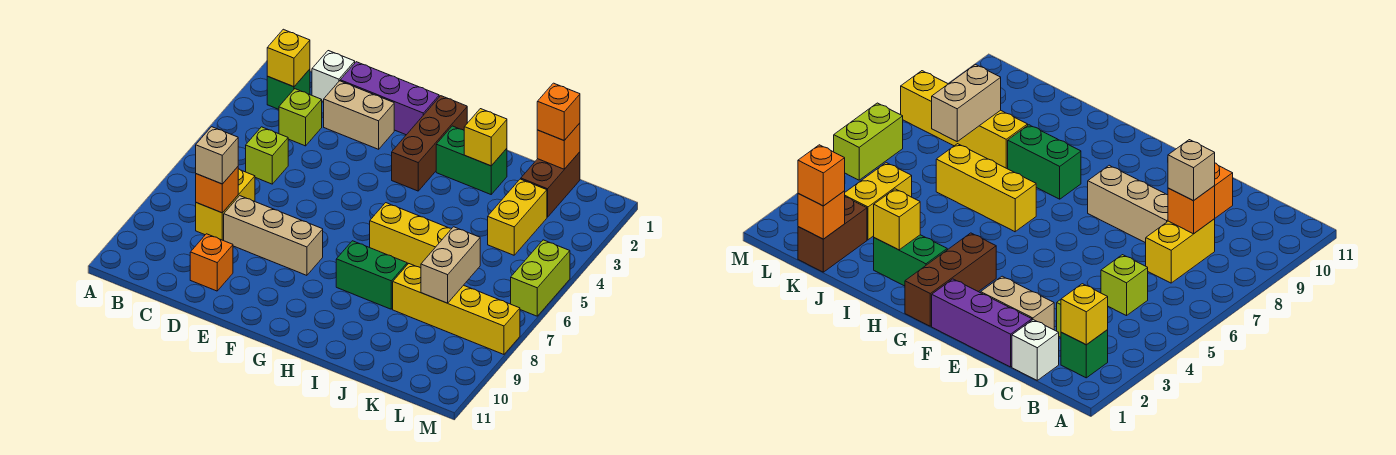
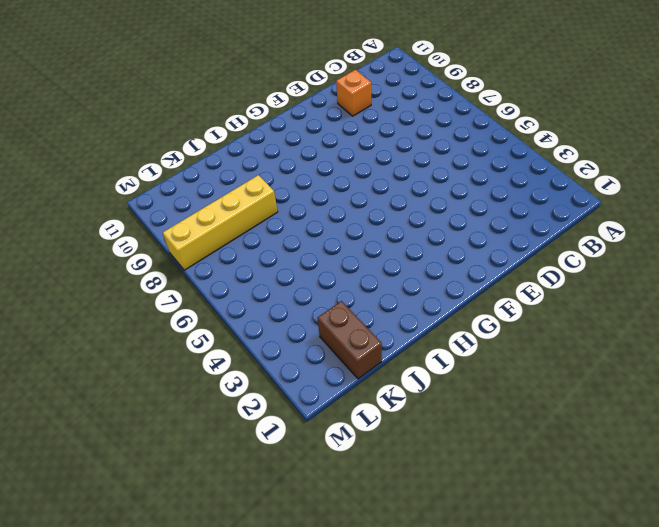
none -> green brick B2 level 1
none -> white brick C1 level 1
none -> lime brick C3 level 1

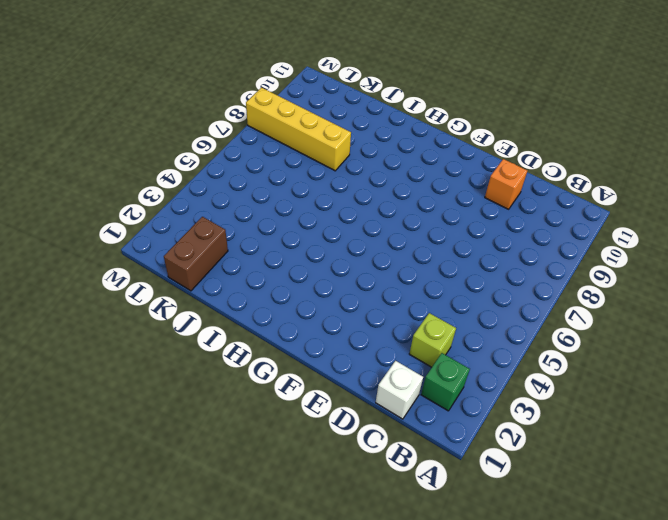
none -> lime brick C5 level 1
none -> yellow brick C7:C8 level 1
none -> purple brick D1:F1 level 1

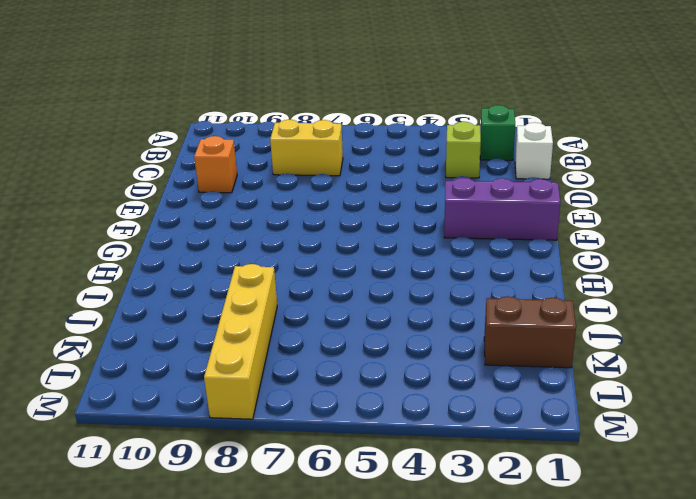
purple brick F1:F3 level 1 -> purple brick D1:F1 level 1
none -> lime brick C5 level 1
none -> tan brick D2:E2 level 1
none -> tan brick D8:F8 level 1

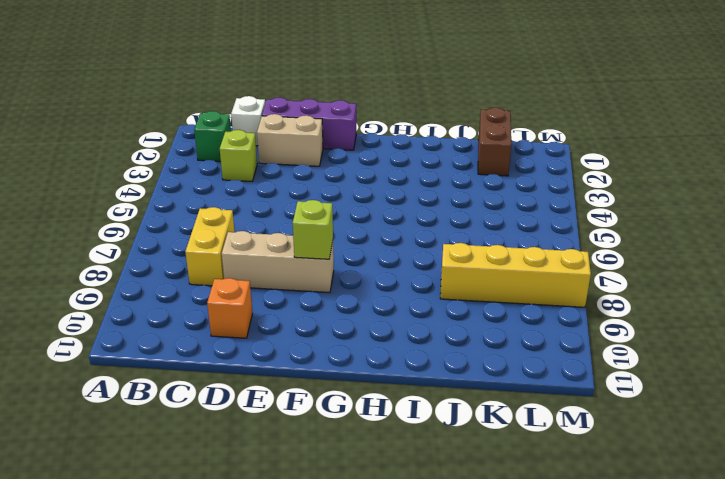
lime brick F8 level 2 -> lime brick C5 level 1
none -> brown brick G1:G3 level 1
none -> green brick H2:I2 level 1
none -> yellow brick H6:J6 level 1

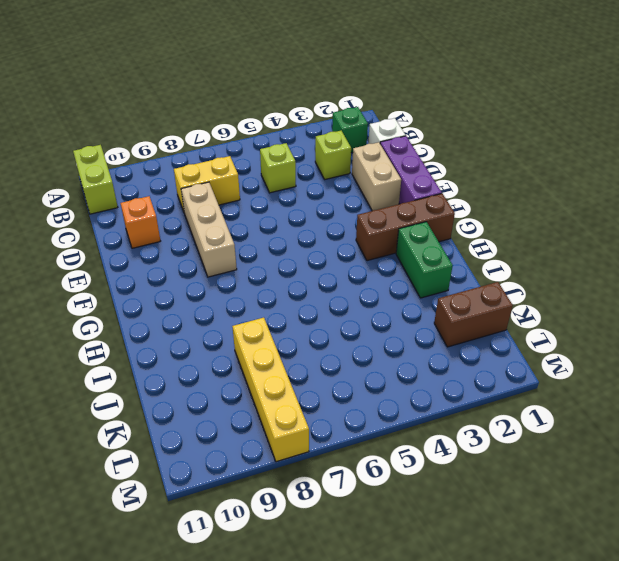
lime brick A11:B11 level 1 -> lime brick M5:M6 level 1
none -> yellow brick H6:J6 level 1
none -> green brick H8:I8 level 1
none -> yellow brick K3:K4 level 1

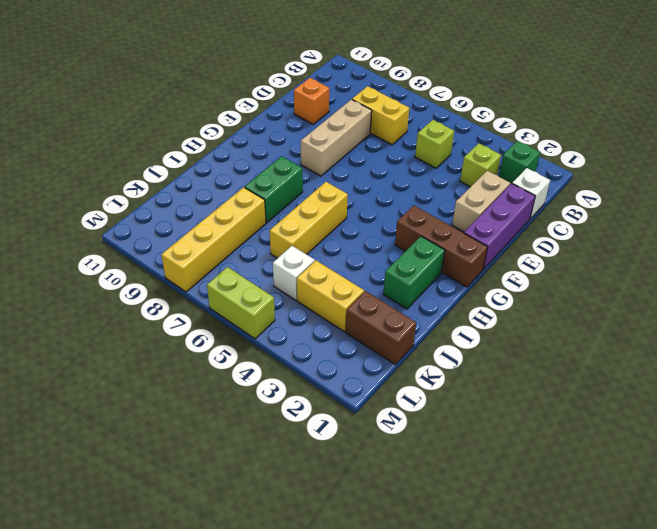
white brick K5 level 1 -> none
none -> yellow brick B2 level 2
none -> orange brick C8 level 2
none -> yellow brick I2 level 2

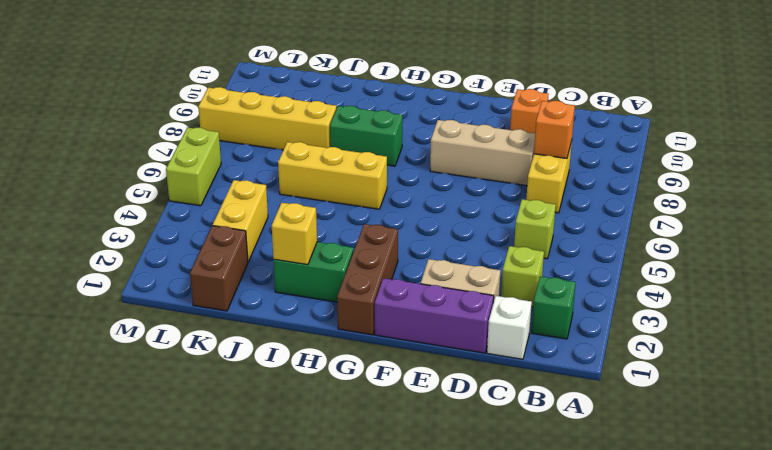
none -> yellow brick B2 level 2
none -> orange brick K1 level 2
none -> tan brick K7:K8 level 2

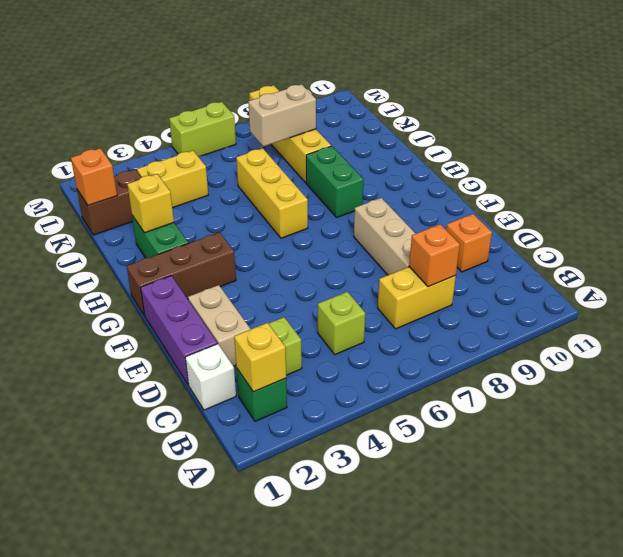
none -> tan brick C8 level 3
none -> orange brick K1 level 3

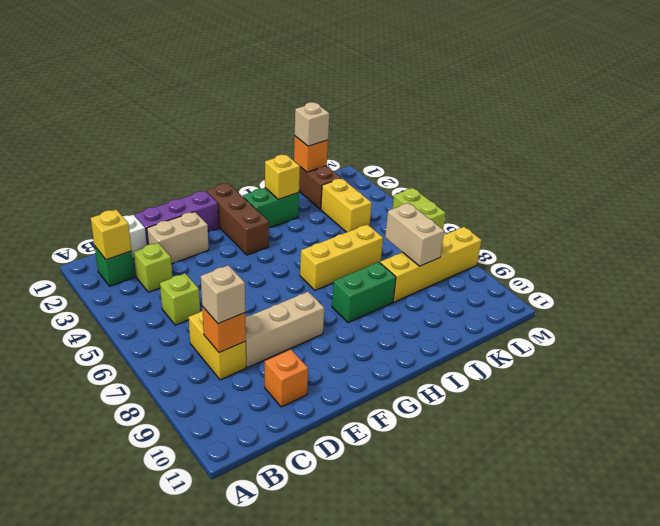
tan brick K1 level 3 -> orange brick K1 level 3

